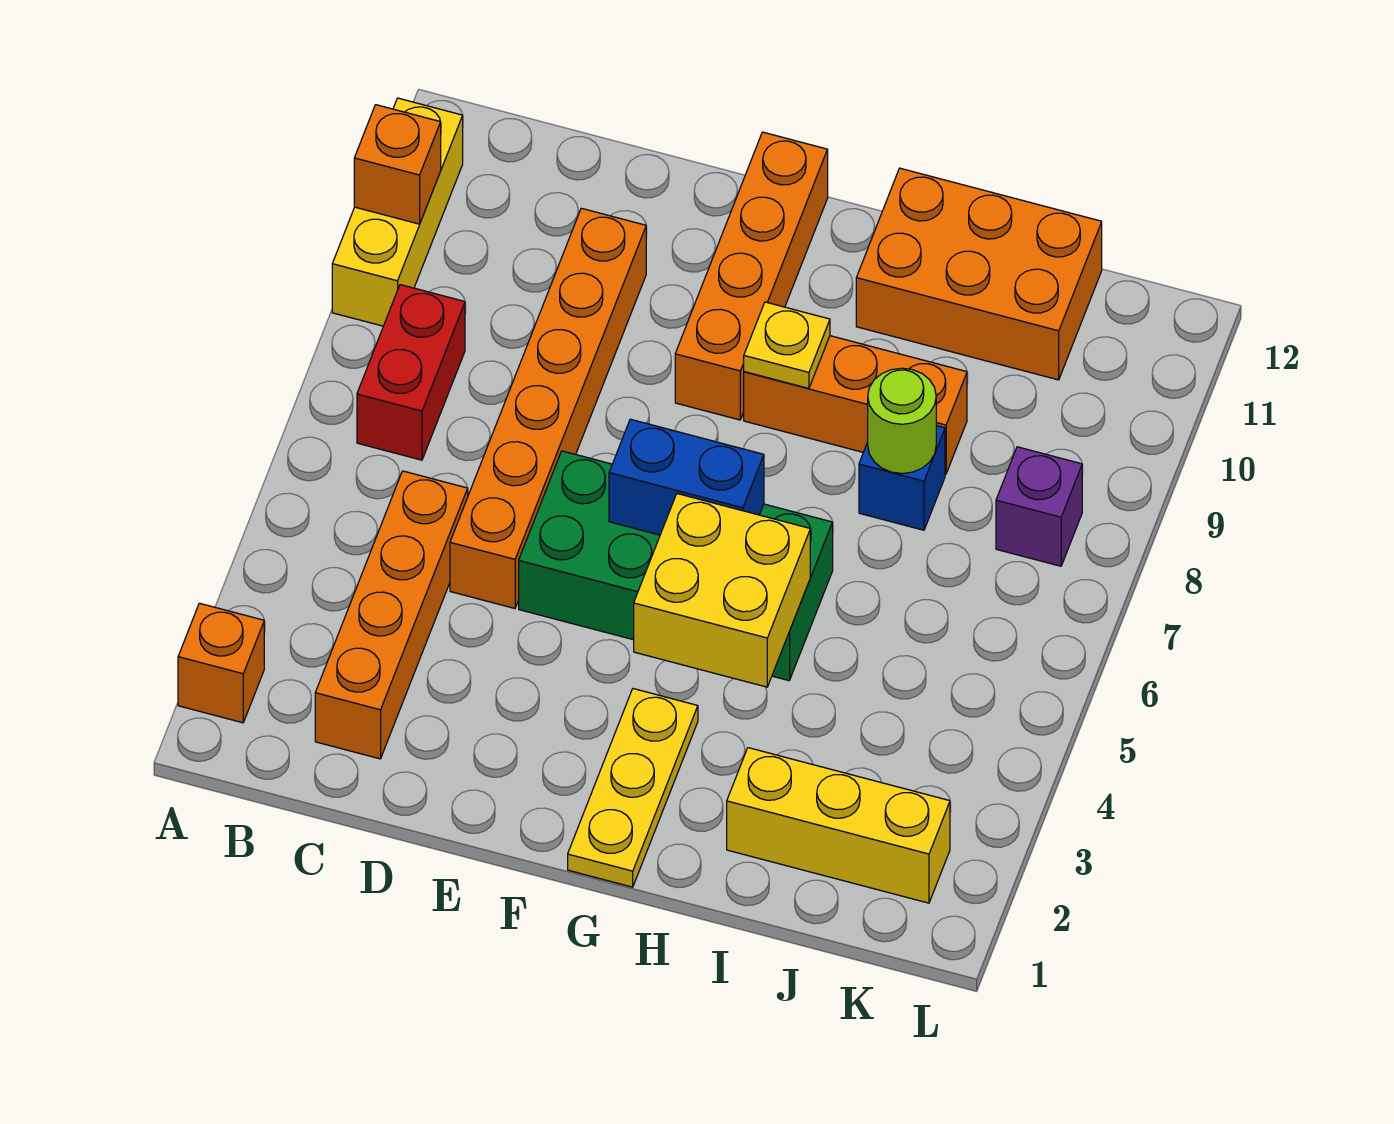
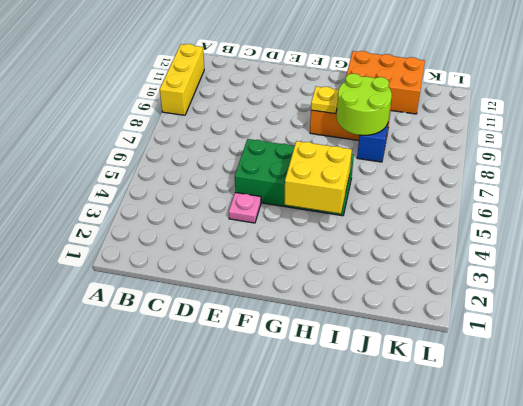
pink plate E4 level 1 -> none
lime round brick H8:I9 level 2 -> lime round brick I8 level 2
none -> orange brick A2 level 1
none -> red brick B7:B8 level 1
none -> orange brick C2:C5 level 1

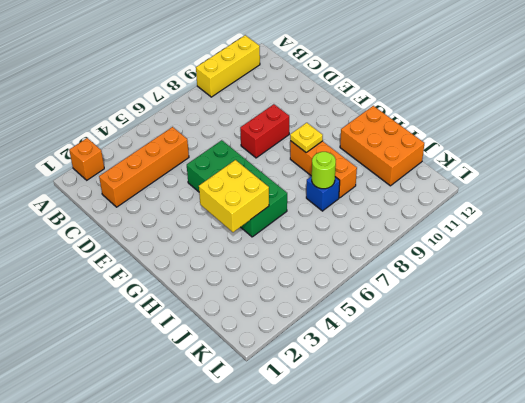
red brick E8:E9 level 1 -> red brick B7:B8 level 1
none -> orange brick D5:D10 level 1
none -> orange brick F9:F12 level 1
none -> yellow plate G1:G3 level 1

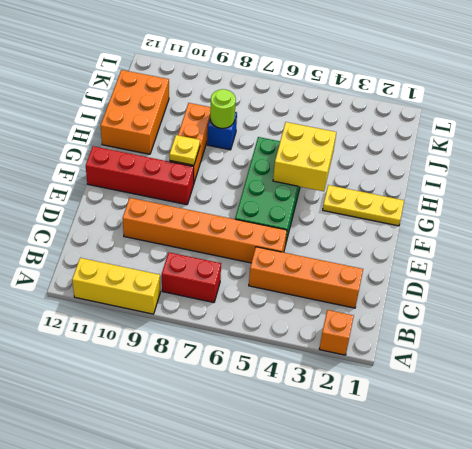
red brick F9:F12 level 1 -> orange brick F9:F12 level 1
none -> yellow brick I2:K2 level 1
none -> purple brick K8 level 1
none -> orange brick A10 level 2

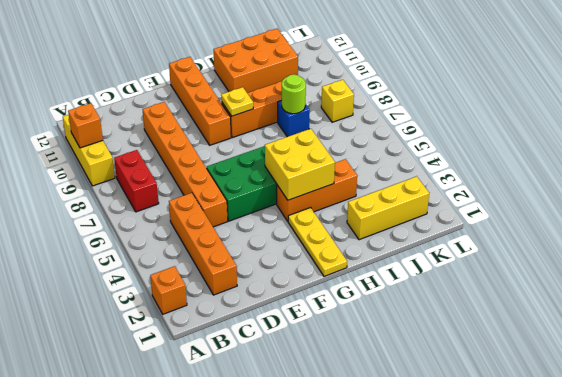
orange brick G4:I4 level 1 -> none
yellow brick K8 level 1 -> purple brick K8 level 1
none -> blue brick F6:G6 level 2

